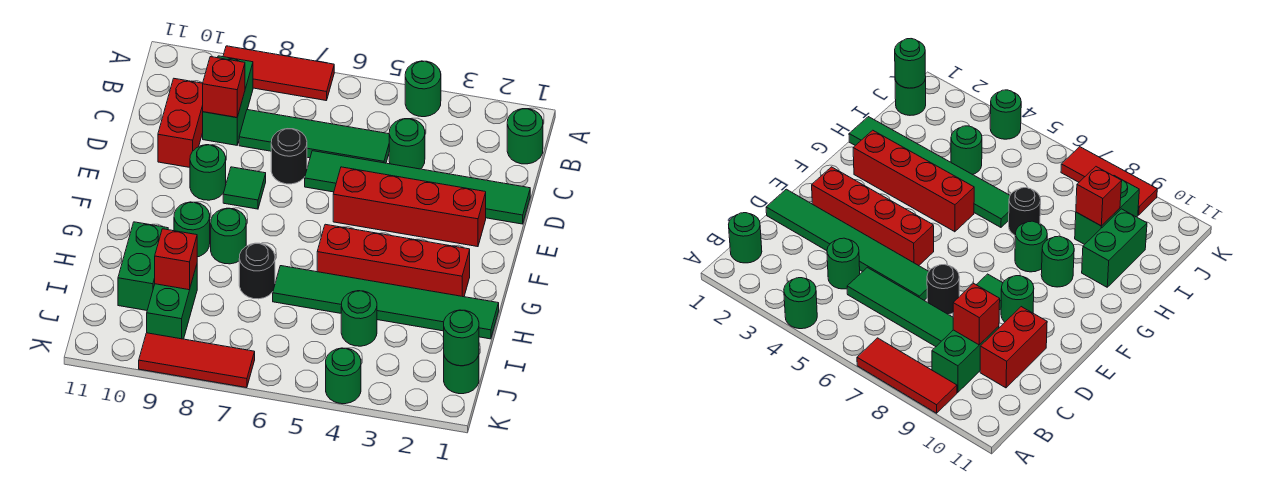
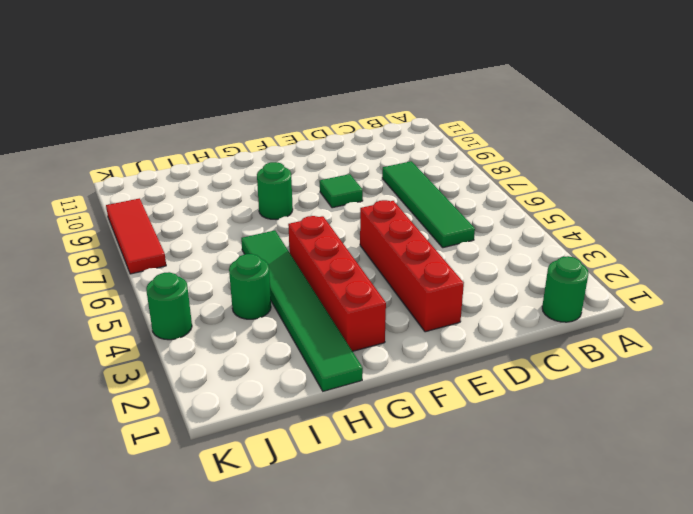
none -> green round brick A4 level 1
none -> red tile A7:A9 level 1
none -> green brick B9:C9 level 1

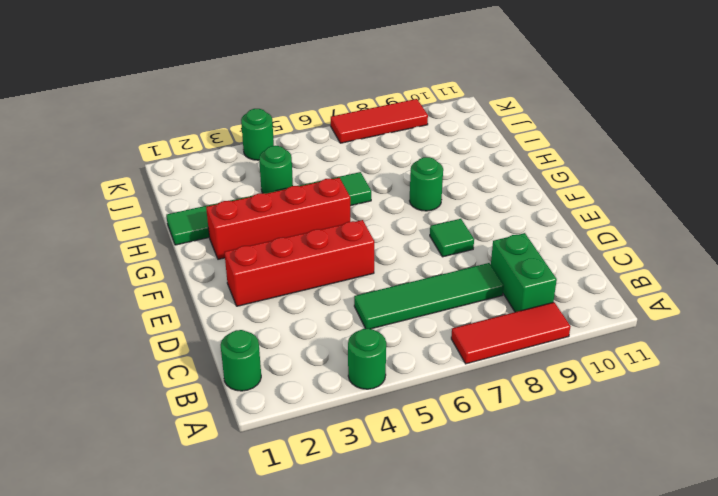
none -> green round brick C4 level 1
none -> red brick C10:D10 level 1
none -> green tile D1:D6 level 1

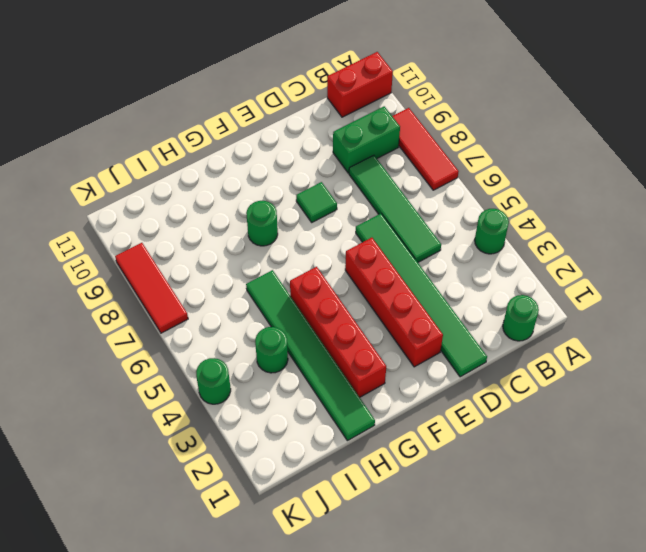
red brick A11:B11 level 1 -> red brick C10:D10 level 1
none -> green round brick C4 level 1
none -> black round brick D7 level 1
none -> green round brick E9 level 1

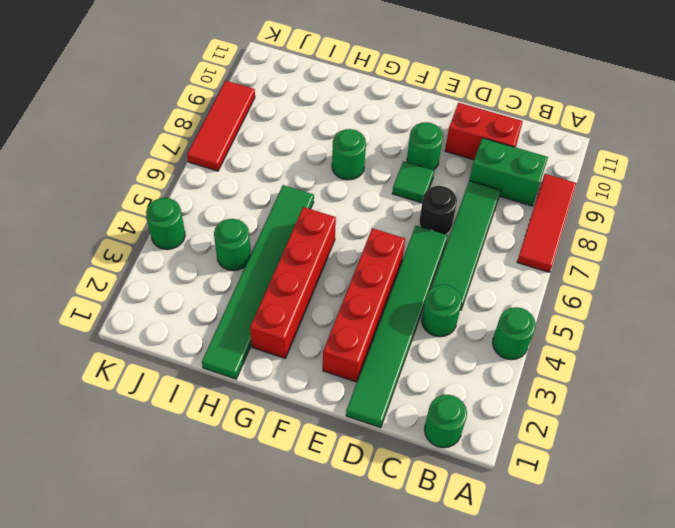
none -> green round brick G9 level 1
none -> black round brick H7 level 1
none -> green brick H10:I10 level 1

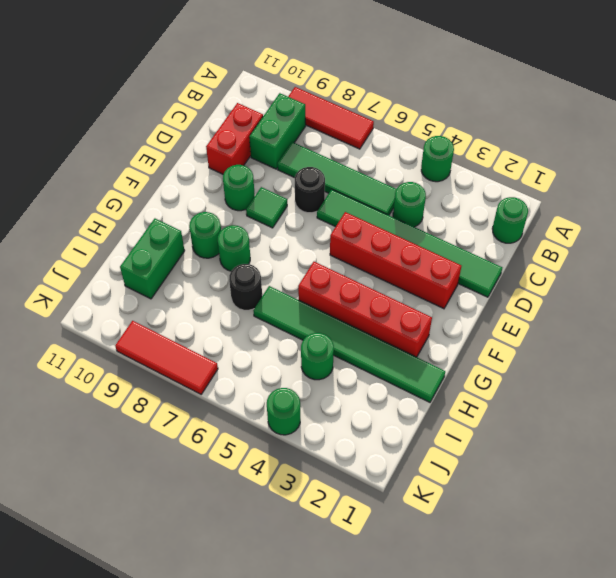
none -> green brick I9:J9 level 1
none -> green round brick J1 level 1
none -> red brick C9 level 2

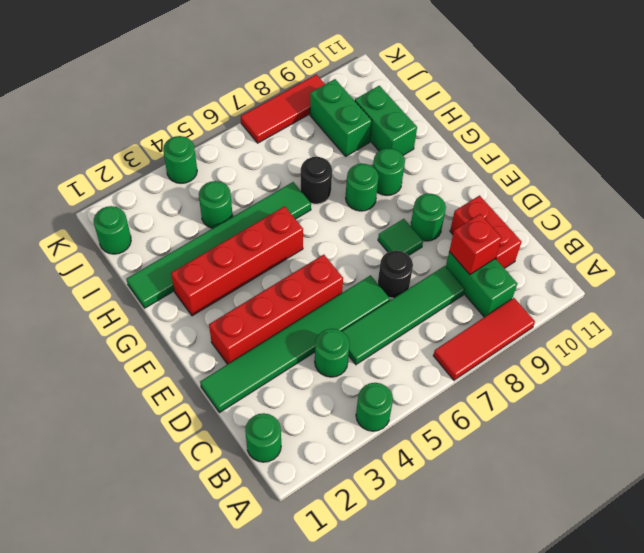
none -> red brick I9 level 2
none -> green round brick J1 level 2

